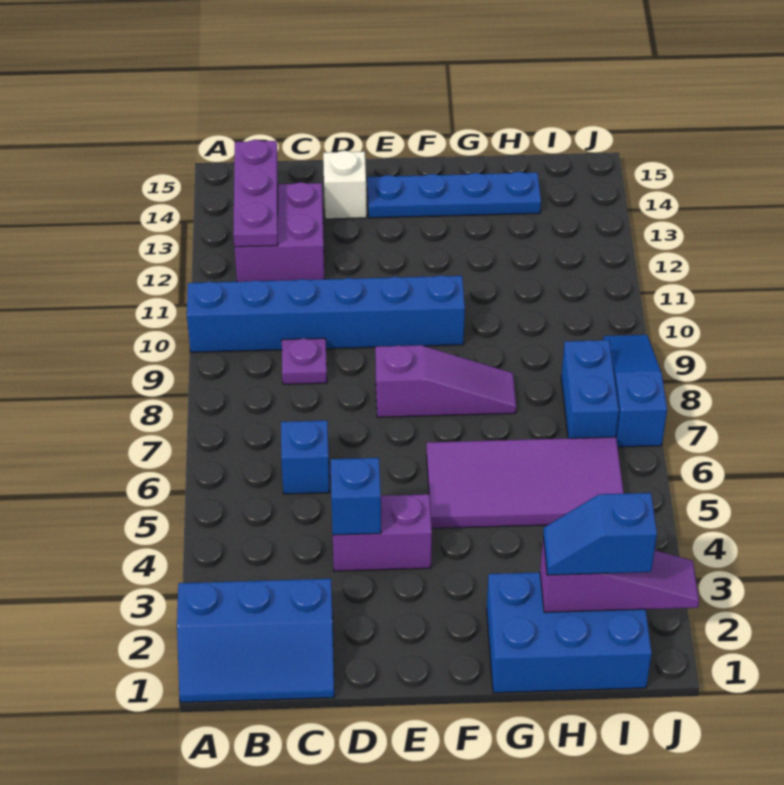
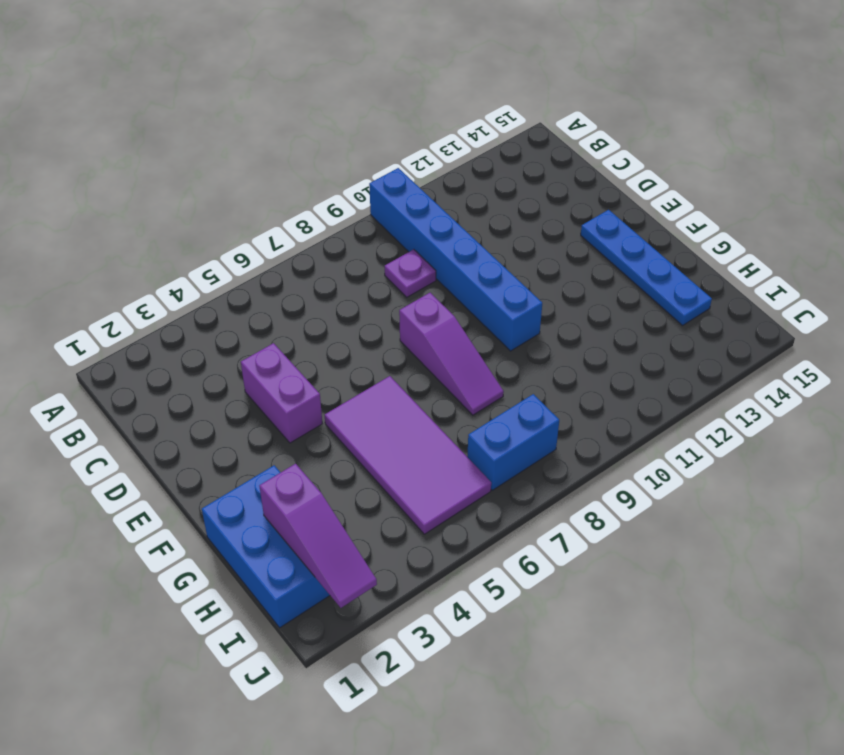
none -> blue slope A1:C2 level 1 top 2
none -> purple brick B12:C13 level 1
none -> blue brick C6 level 1

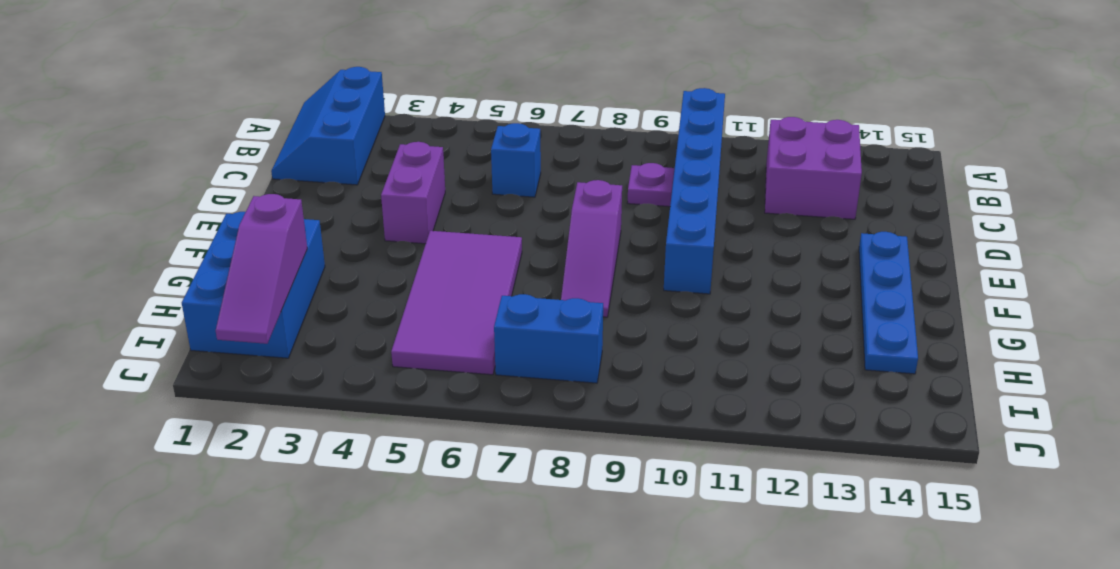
none -> white brick D14 level 1
none -> blue slope J7:J9 level 1 top 7
none -> purple plate B12:B14 level 2

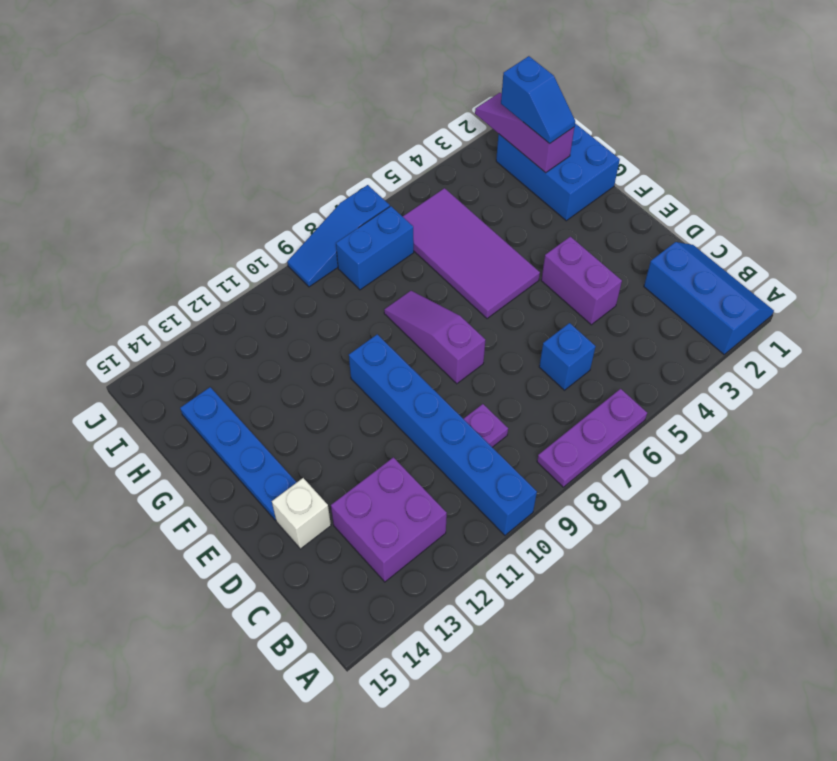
purple plate A6:A8 level 1 -> purple plate B12:B14 level 2
none -> blue brick D4 level 2

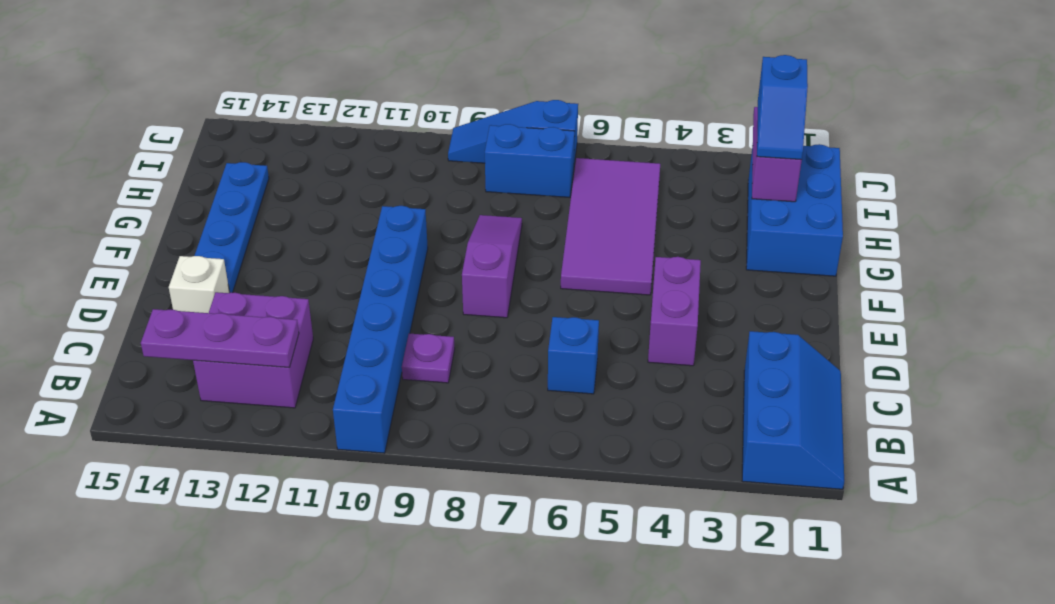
none -> blue brick D4 level 2

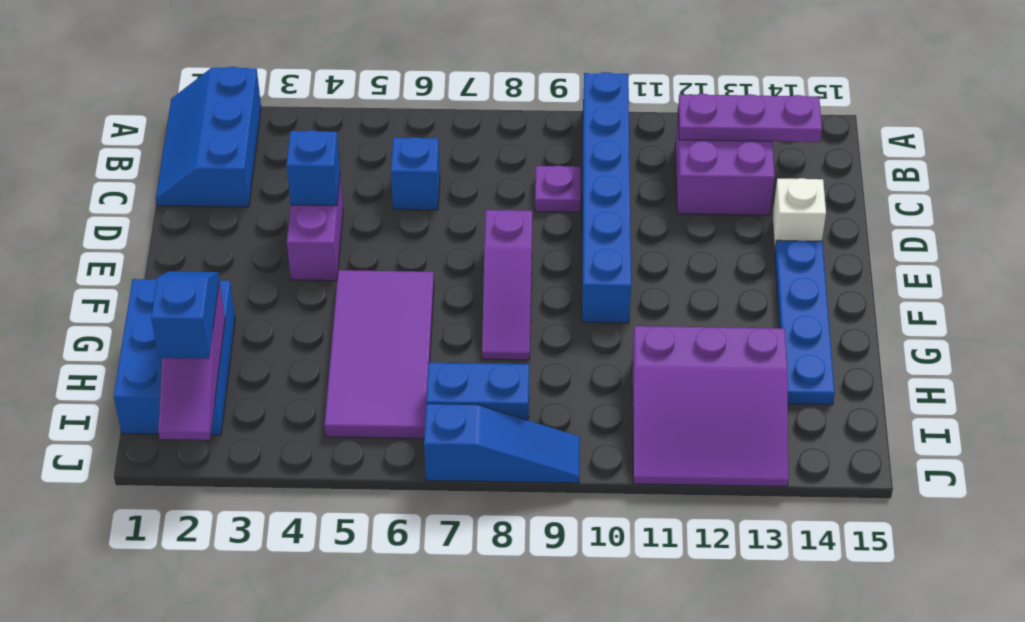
purple slope H11:J13 level 1 top H -> none

